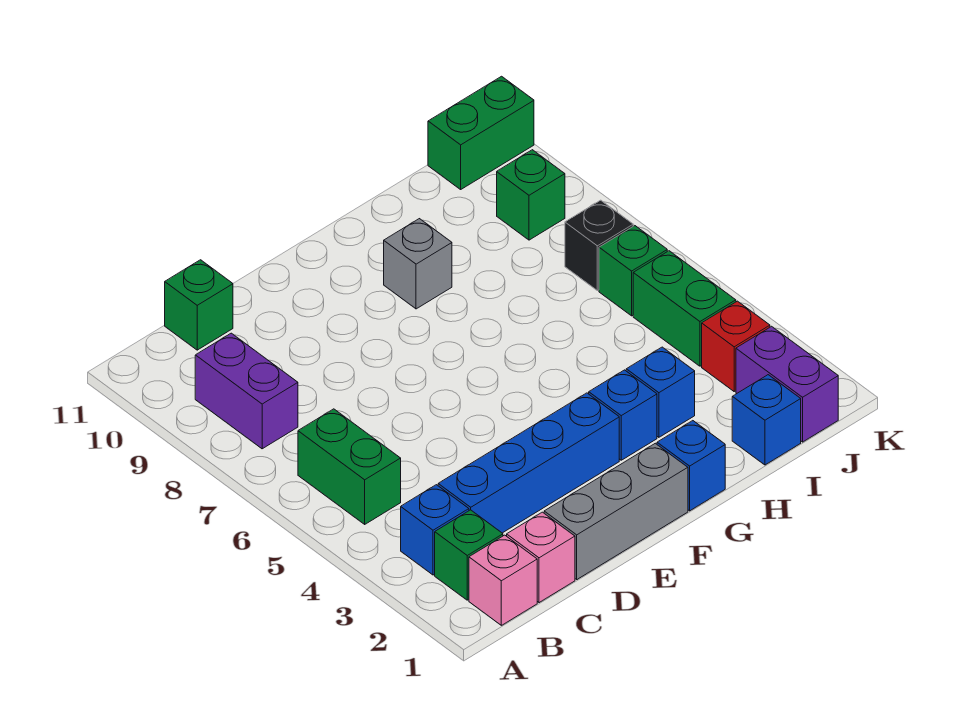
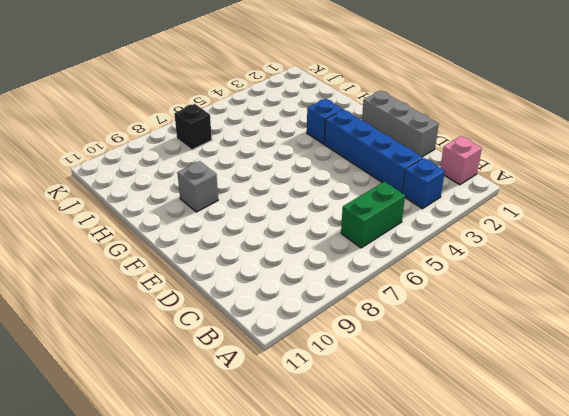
none -> green brick B2 level 1
none -> purple brick B8:B9 level 1
none -> pink brick C1 level 1

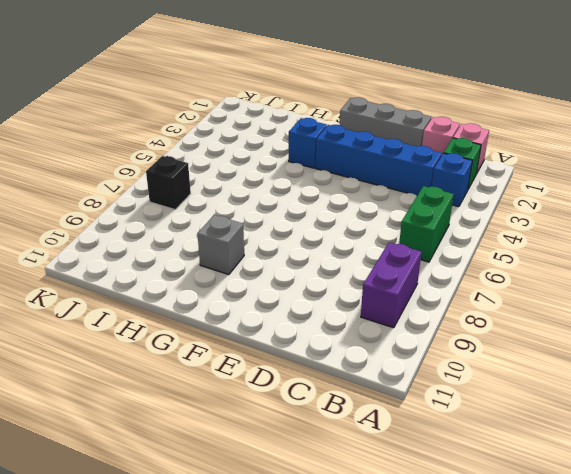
none -> green brick C11 level 1
none -> blue brick G1 level 1
none -> blue brick H3 level 1

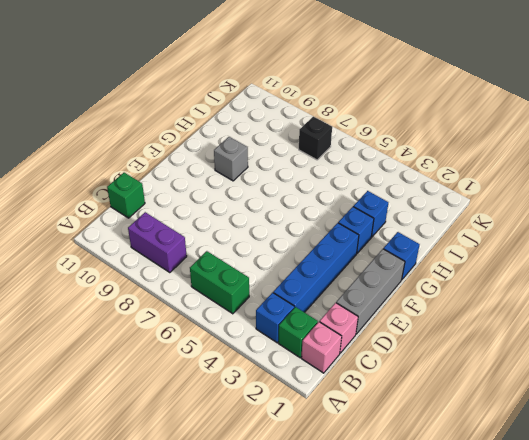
none -> blue brick I1 level 1
none -> purple brick J1:J2 level 1
none -> red brick J3 level 1

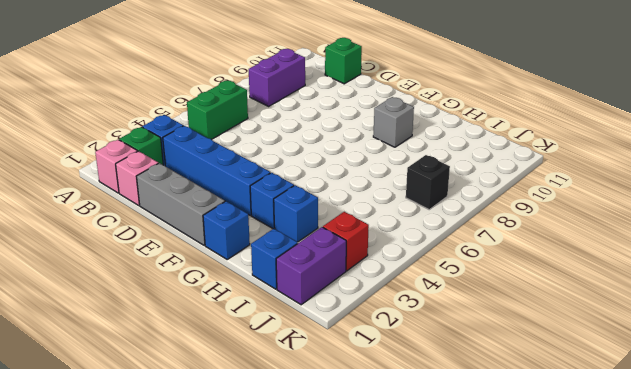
none -> green brick J4:J5 level 1
none -> green brick J6 level 1
none -> green brick J9 level 1

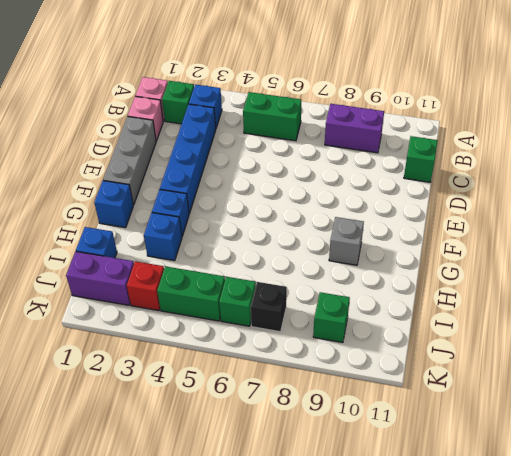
none -> green brick J11:K11 level 1

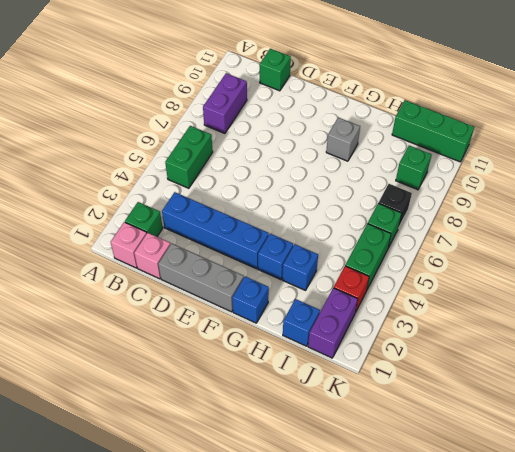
green brick I11:K11 level 1 -> green brick J11:K11 level 1
none -> blue brick B3 level 1

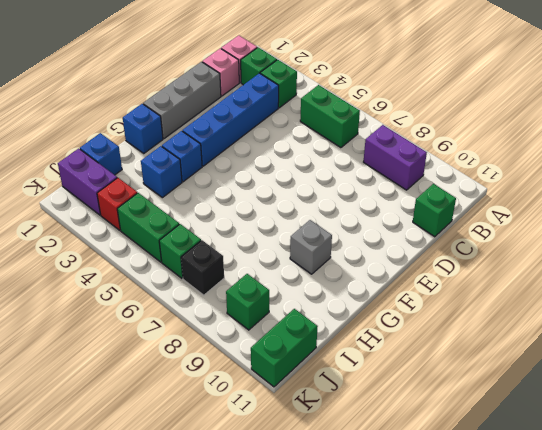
green brick B3 level 1 -> blue brick B3 level 1

